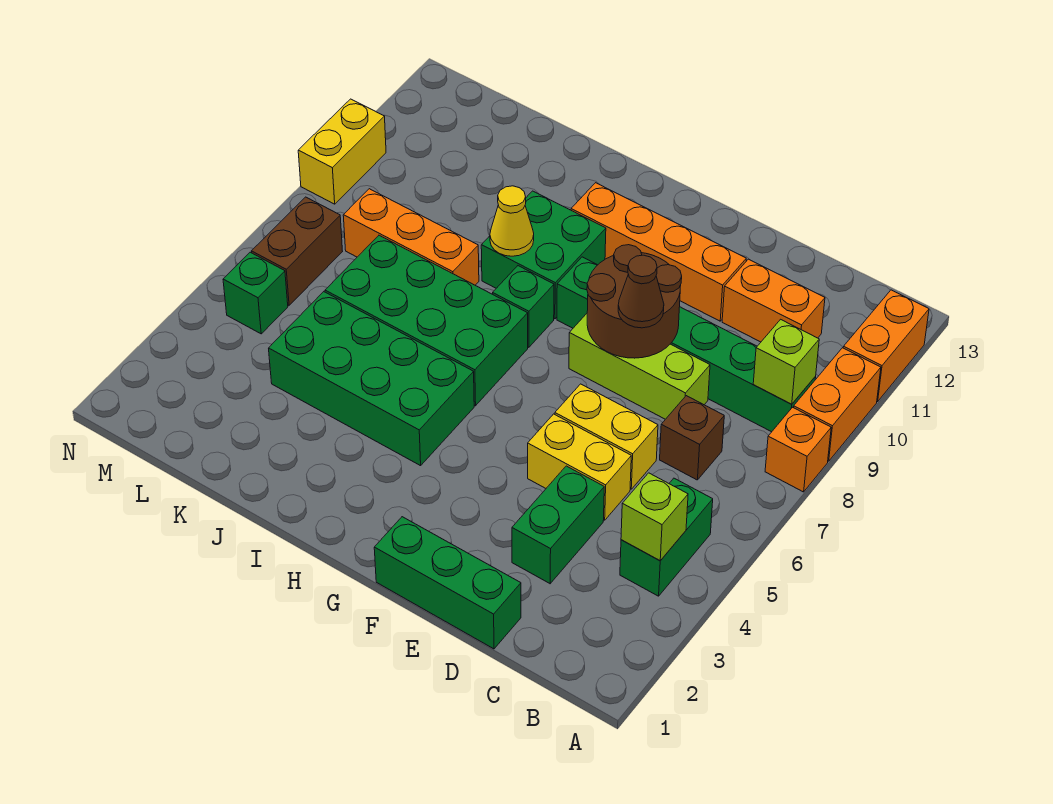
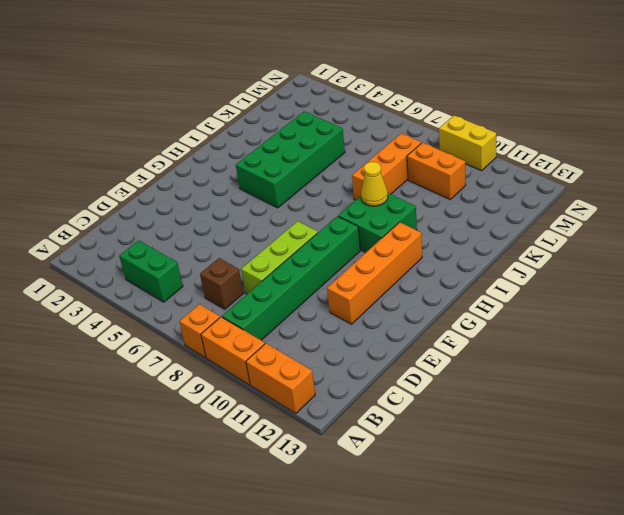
orange brick L9:L10 level 1 -> orange brick C11:D11 level 1
none -> green brick D1:F1 level 1
none -> green brick D3:D4 level 1
none -> yellow brick D5:E5 level 1

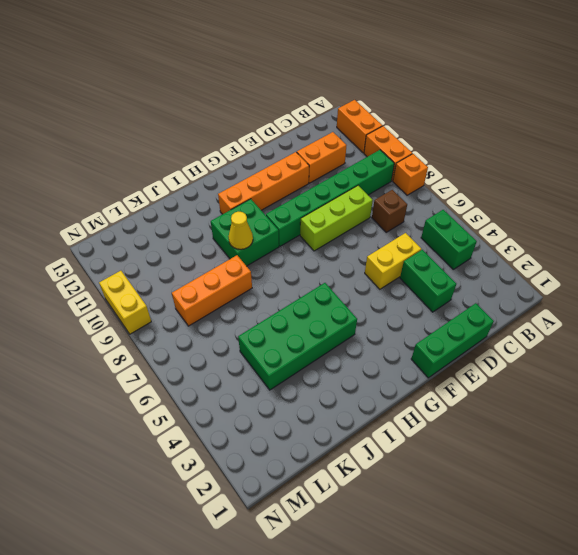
none -> yellow brick D6:E6 level 1
none -> green brick H6:K7 level 1
none -> green brick H8 level 1

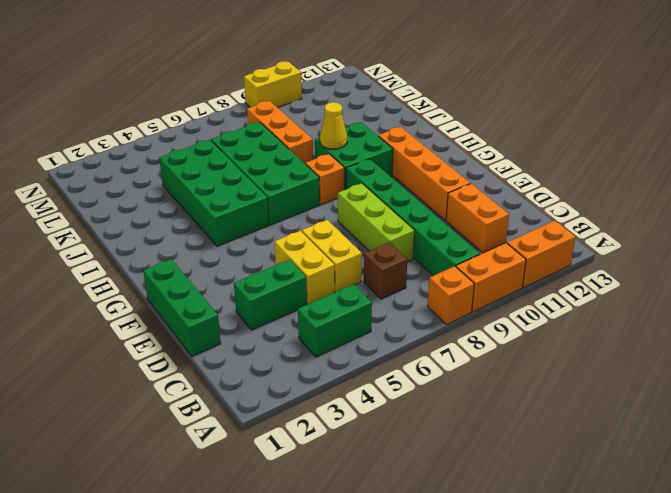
orange brick H8 level 1 -> green brick H8 level 1
none -> green brick M5 level 1
none -> brown brick M6:M7 level 1
none -> lime brick B4 level 2

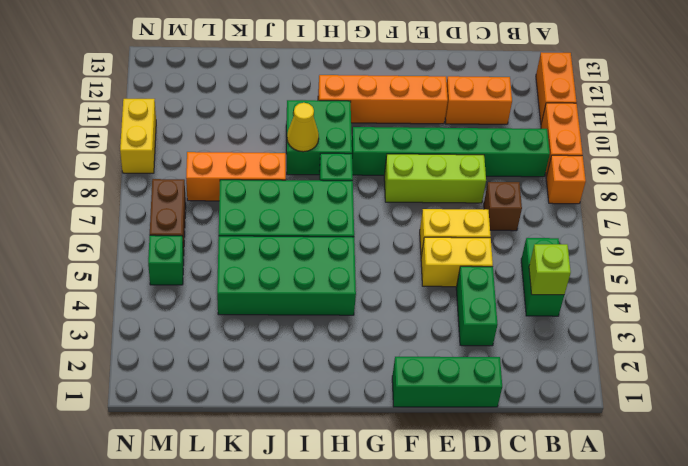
none -> lime brick B9 level 2
none -> brown round brick E8:F9 level 2
none -> brown cone E8 level 3

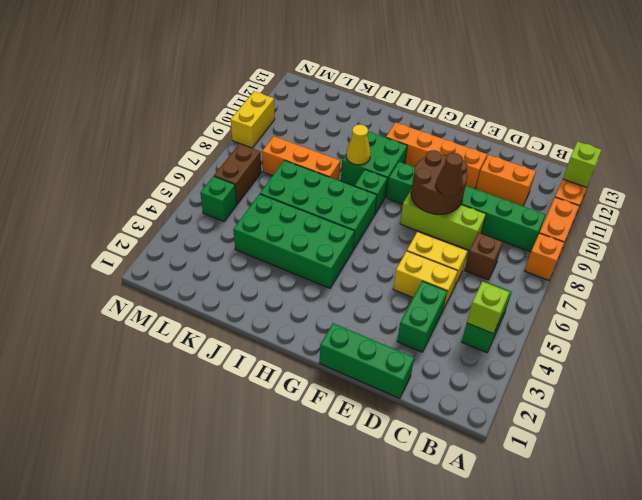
lime brick A12 level 2 -> lime brick B9 level 2

